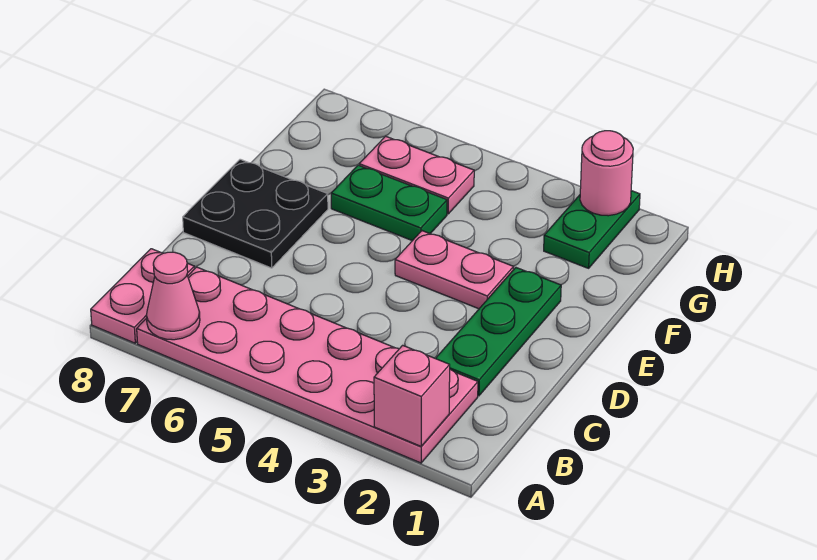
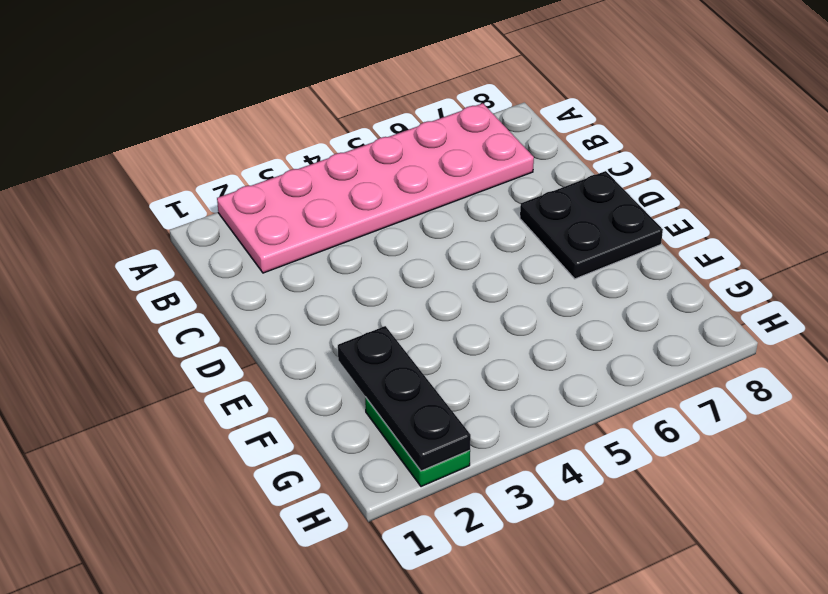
black plate F2:H2 level 2 -> pink round brick H2 level 2
none -> pink plate A8:B8 level 1
none -> green plate C2:E2 level 1

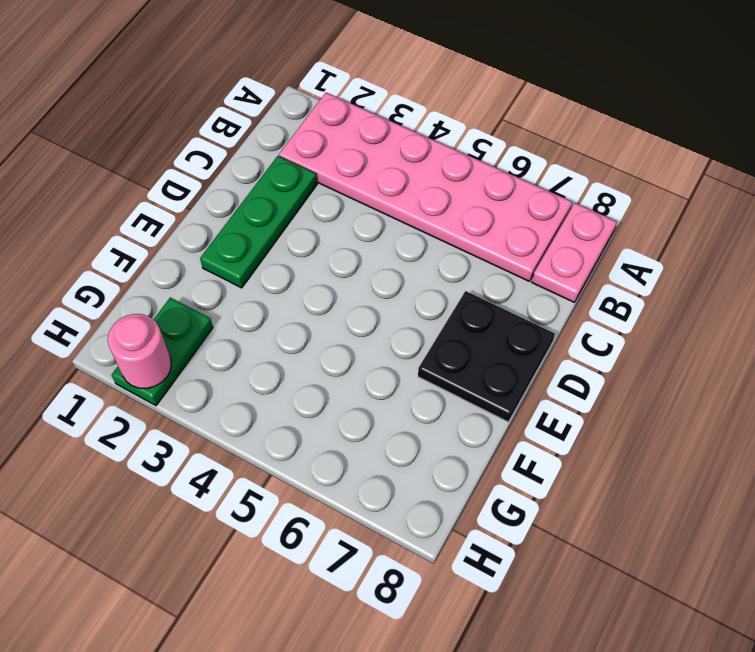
none -> pink plate E3:E4 level 1
none -> green plate F5:F6 level 1

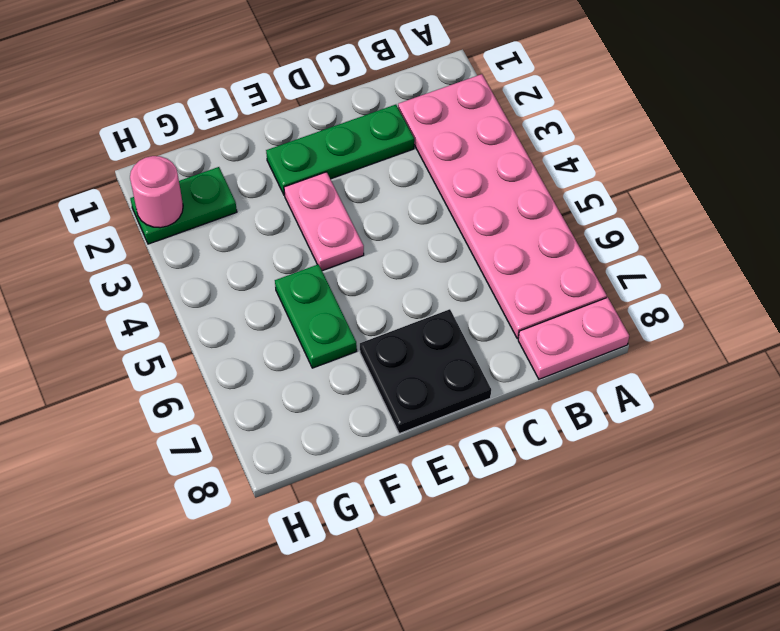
none -> pink plate G5:G6 level 1
none -> pink brick A2 level 2

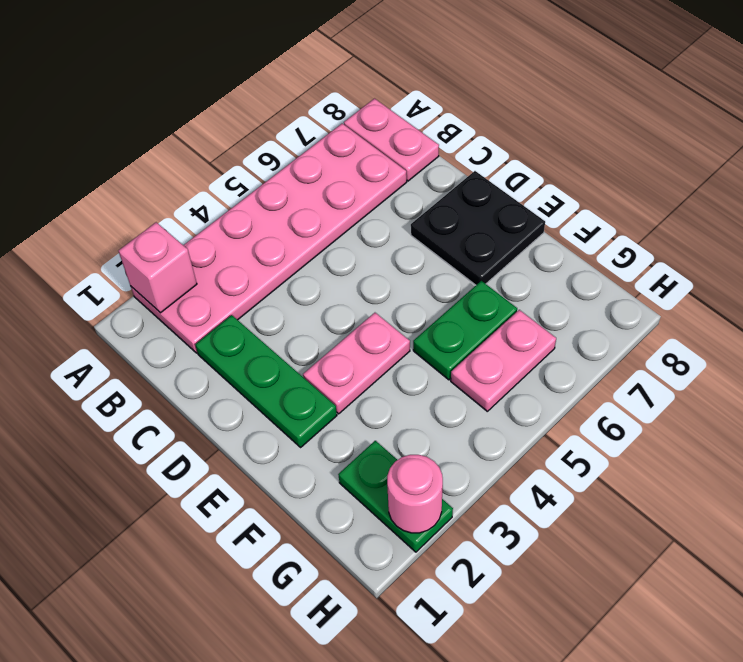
none -> pink cone A7 level 2

